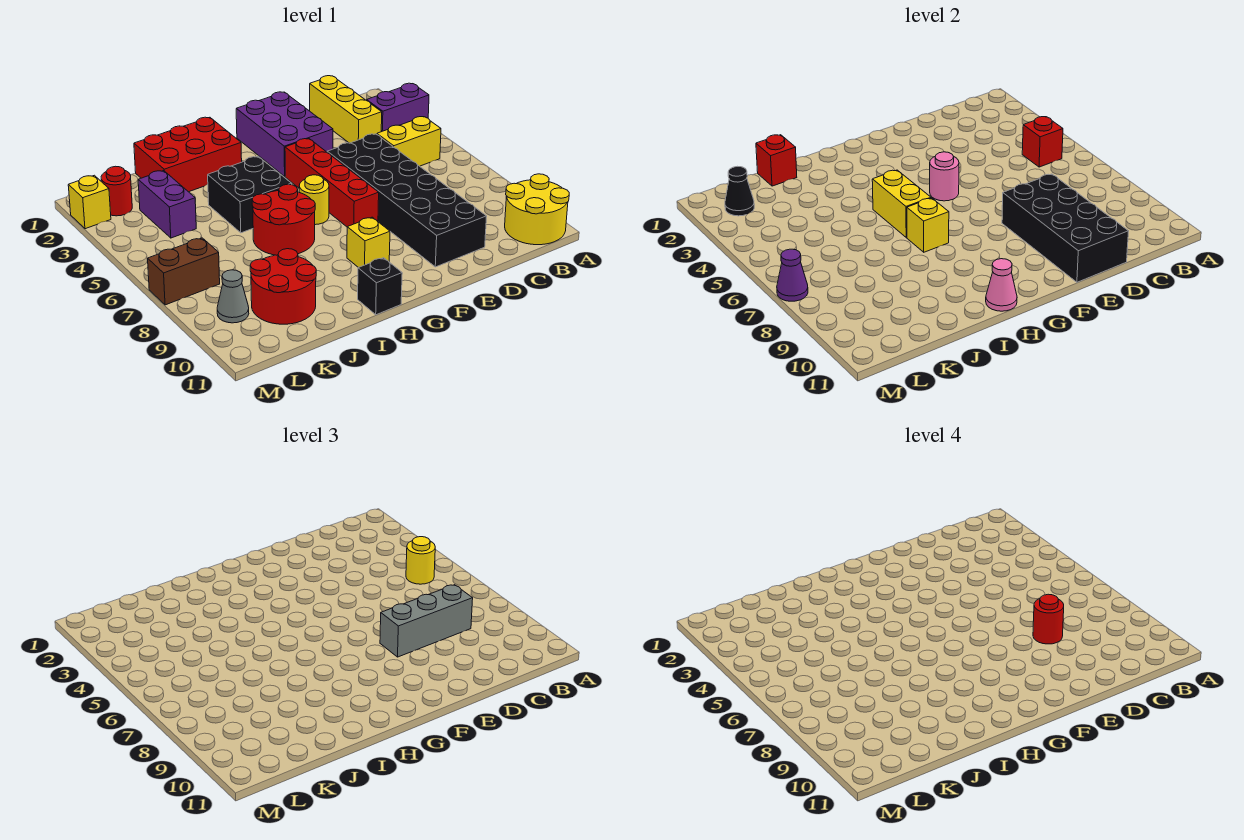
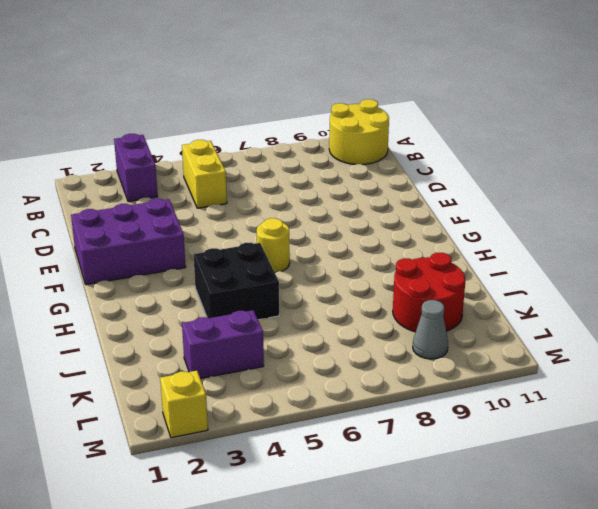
none -> yellow brick C1:C3 level 1
none -> black brick D5:E10 level 1
none -> red brick F4:F7 level 1
none -> yellow brick G9 level 1

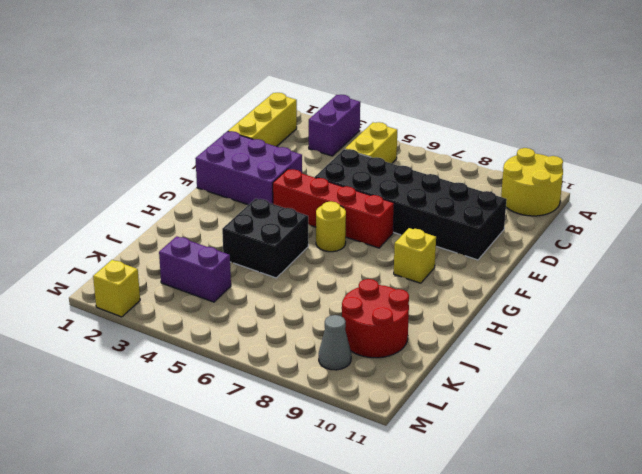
yellow brick B1:D1 level 1 -> yellow brick C1:C3 level 1
none -> red brick H1:J2 level 1
none -> red round brick H6:I7 level 1
none -> black brick H11 level 1
none -> red round brick L2 level 1

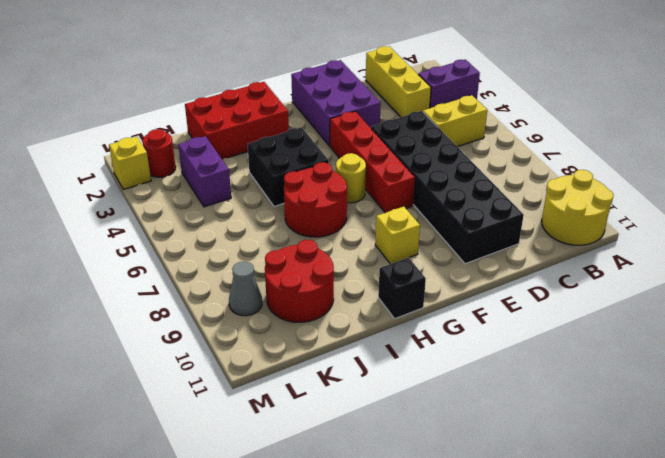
none -> brown brick L7:M7 level 1
none -> red brick B5 level 2
none -> black brick D8:E11 level 2
none -> pink round brick F5 level 2

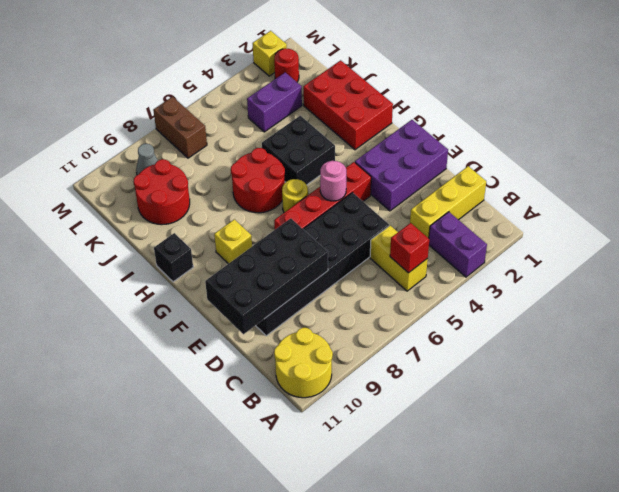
none -> yellow brick H5:H6 level 2
none -> yellow brick H7 level 2
none -> pink cone H11 level 2
none -> red brick J1 level 2

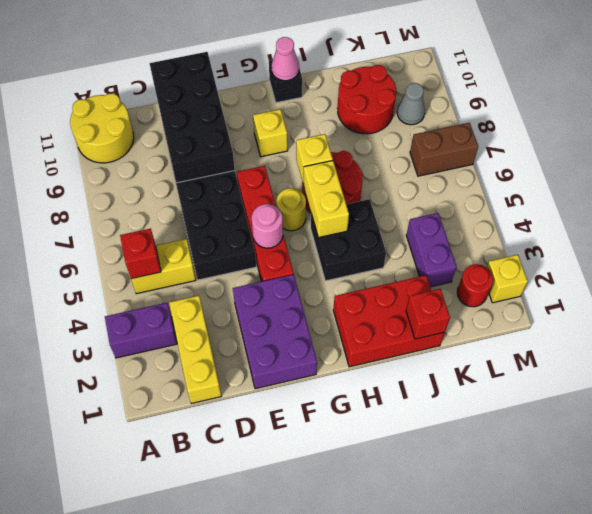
none -> black cone L2 level 2
none -> purple cone M7 level 2
none -> yellow round brick B5 level 3
none -> grey brick C8:E8 level 3

